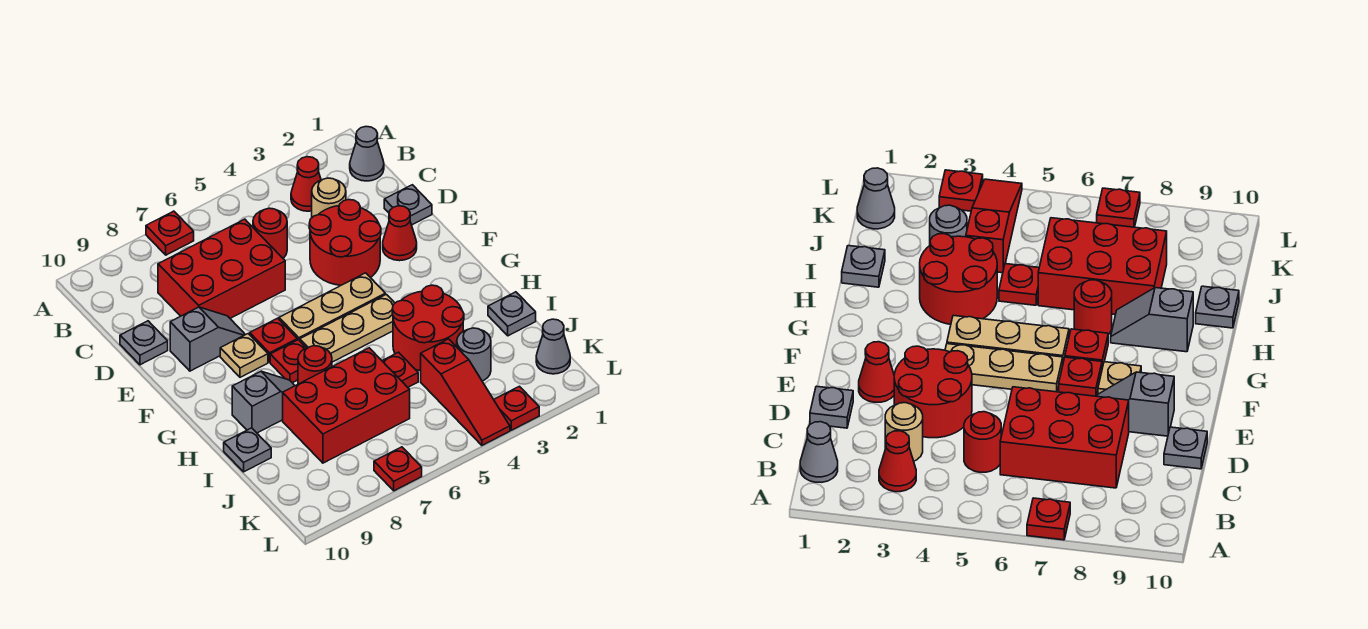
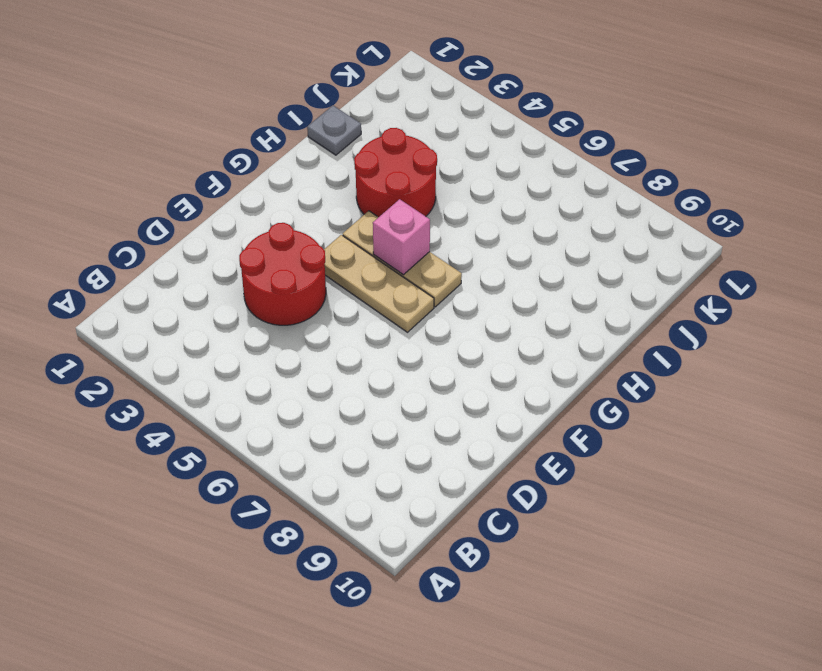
pink brick G5 level 2 -> none
none -> red plate A7 level 1
none -> grey cone B1 level 1
none -> red cone B3 level 1

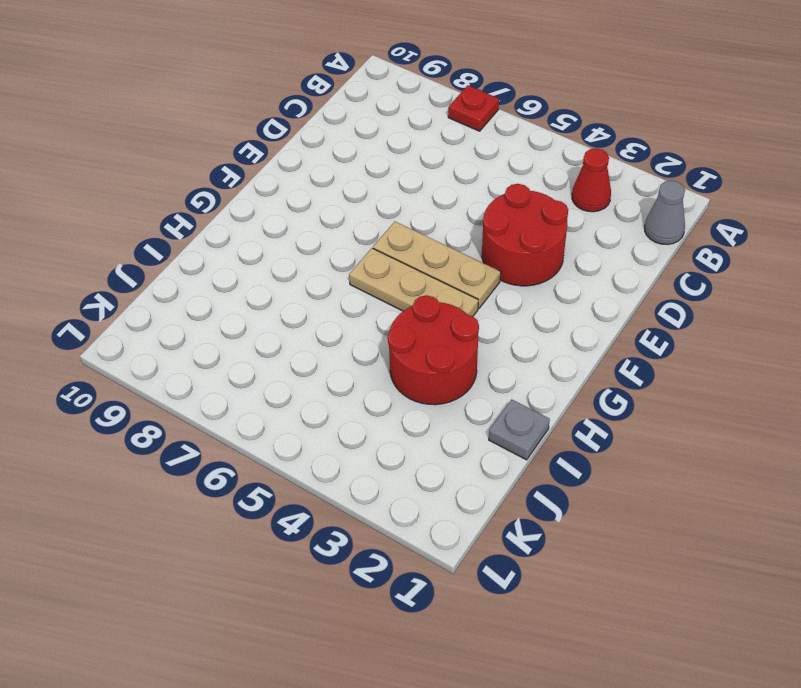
none -> tan round brick C3 level 1
none -> red round brick C5 level 1
none -> red brick C6:D8 level 1

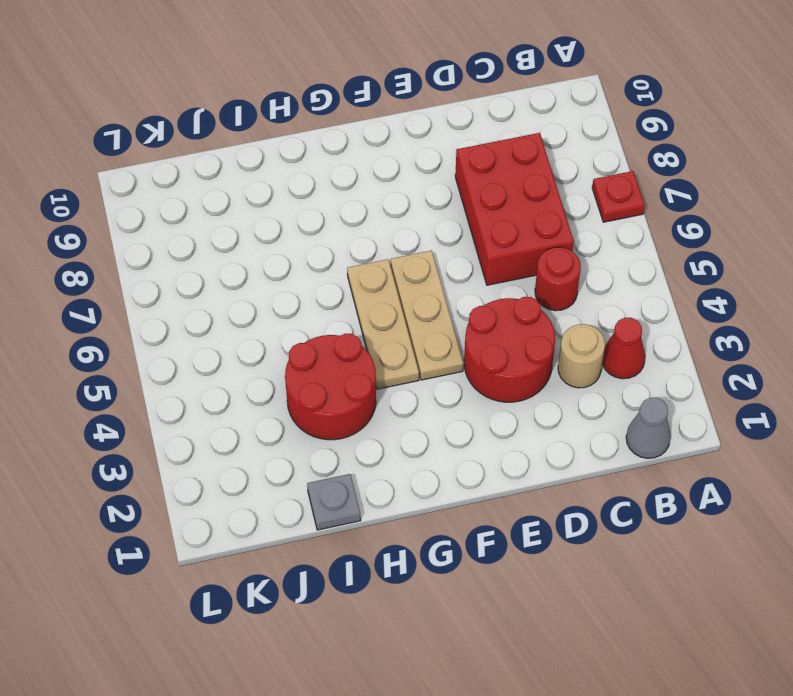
none -> grey plate D1 level 1
none -> grey plate D10 level 1
none -> red cone E2 level 1

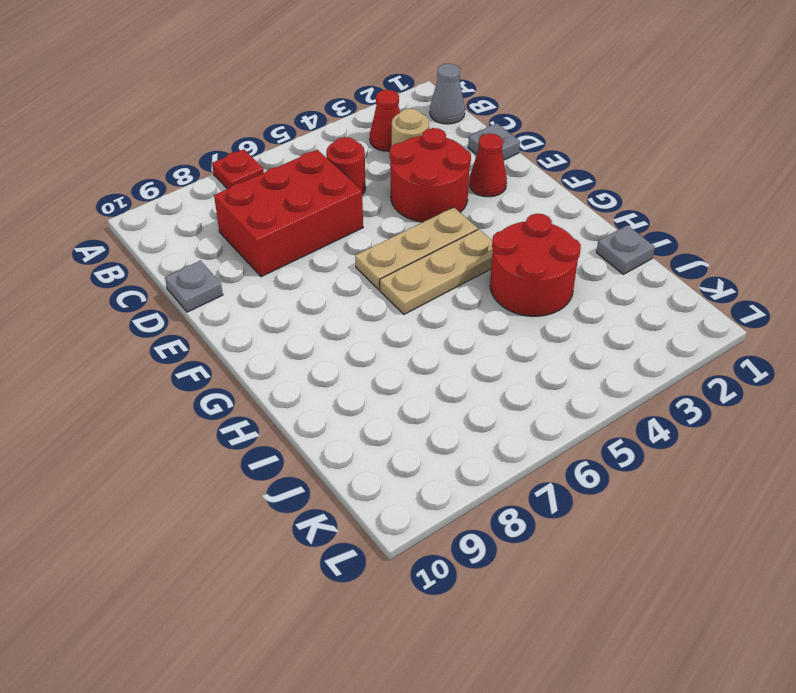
none -> grey slope E8:E9 level 1 top 9
none -> red plate F7 level 1
none -> tan plate F8 level 1

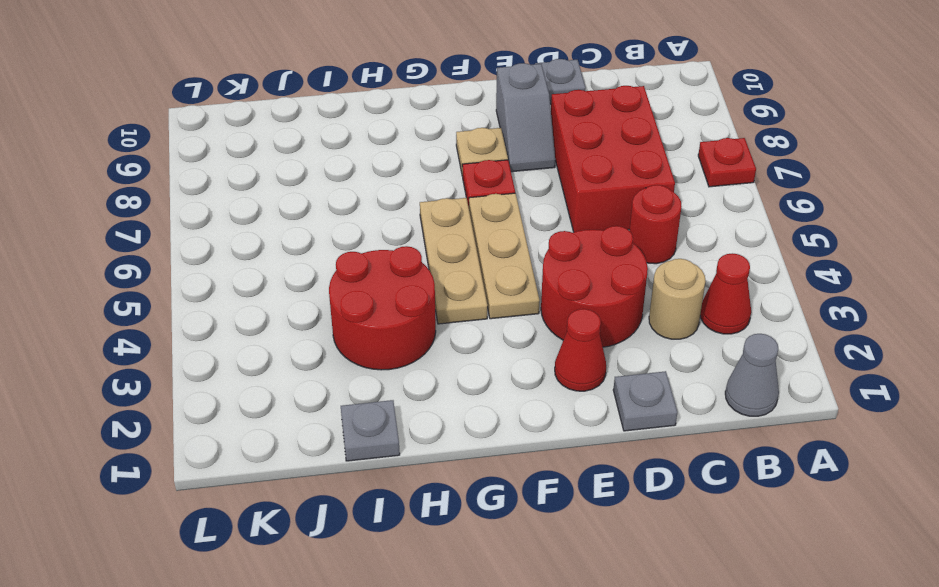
none -> red plate G7 level 1
none -> red round brick H7 level 1
none -> grey slope H8:H9 level 1 top 9

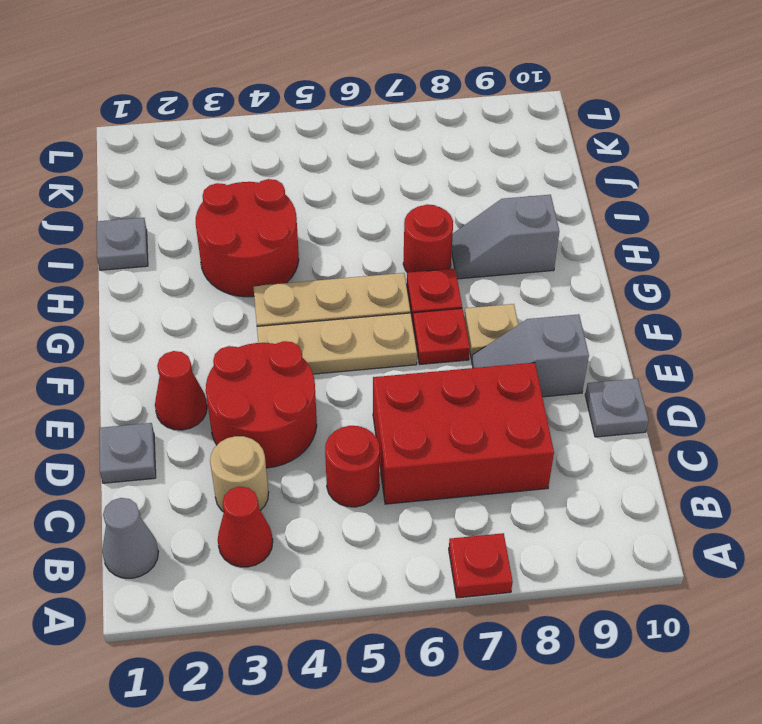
none -> red plate I5 level 1
none -> red brick I6:J8 level 1
none -> grey plate I10 level 1

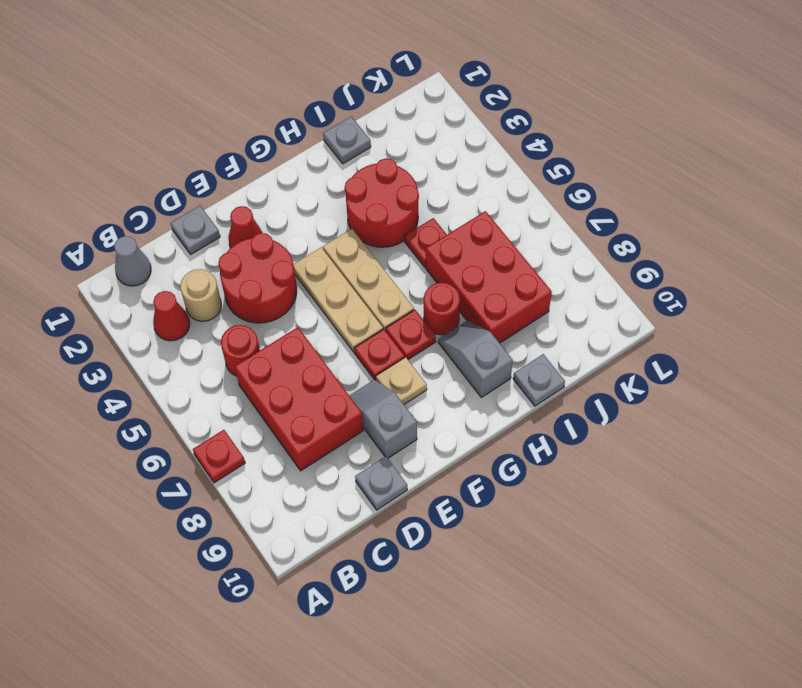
none -> grey round brick J3 level 1
none -> red slope J4:L4 level 1 top J
none -> grey cone K1 level 1

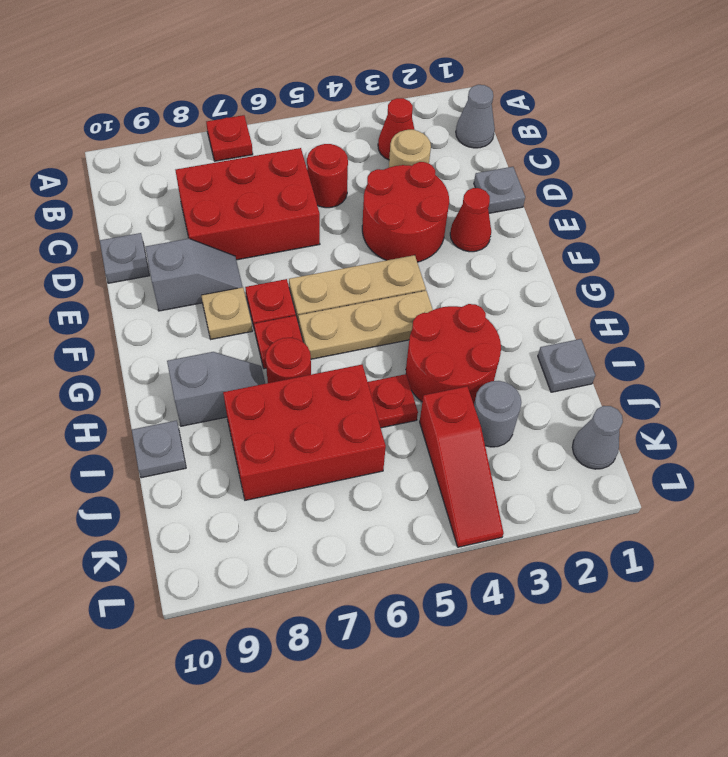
none -> red plate L3 level 1
none -> red plate L7 level 1

